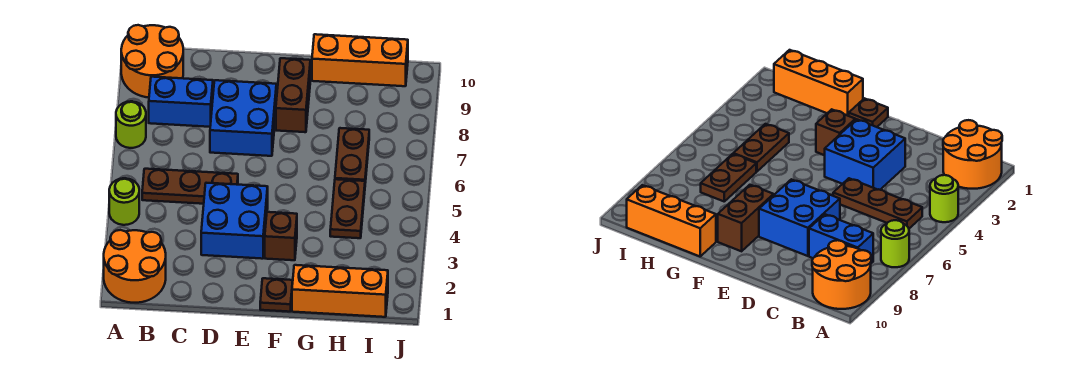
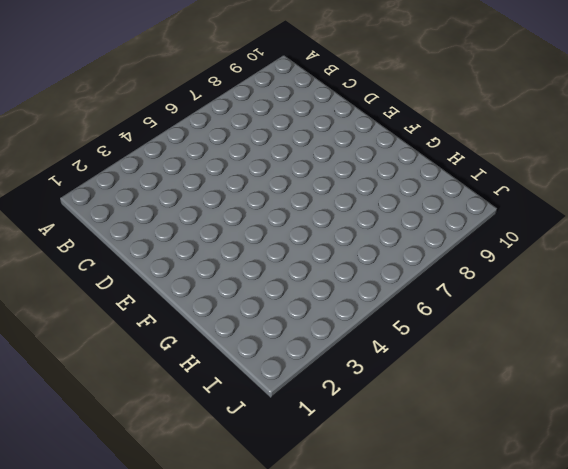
none -> orange round brick A1:B2 level 1
none -> lime round brick A4 level 1
none -> lime round brick A7 level 1

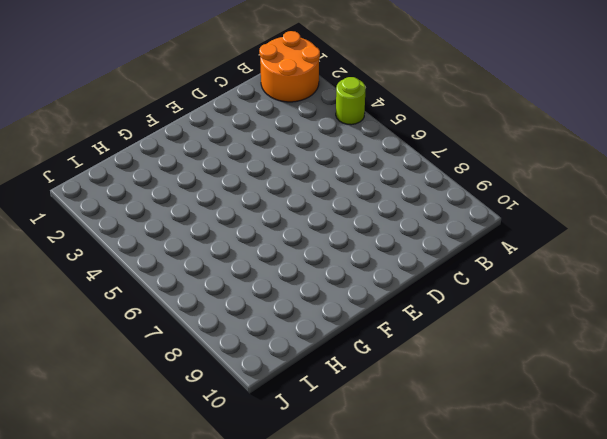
none -> lime round brick A7 level 1
none -> orange round brick A9:B10 level 1
none -> brown plate B5:D5 level 1

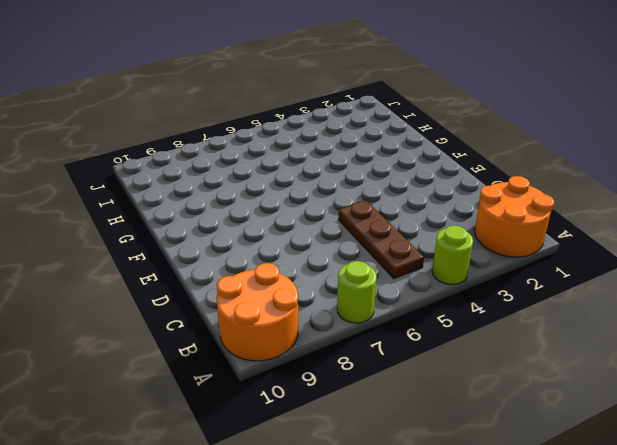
none -> blue brick B8:C8 level 1
none -> blue brick D3:E4 level 1
none -> blue brick D7:E8 level 1

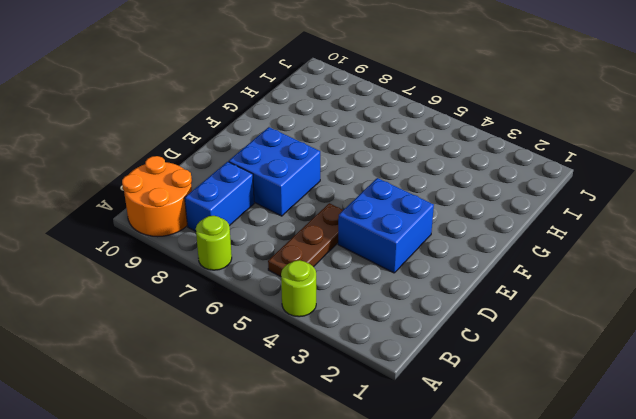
none -> orange round brick A1:B2 level 1
none -> brown plate F1 level 1
none -> brown brick F3 level 1

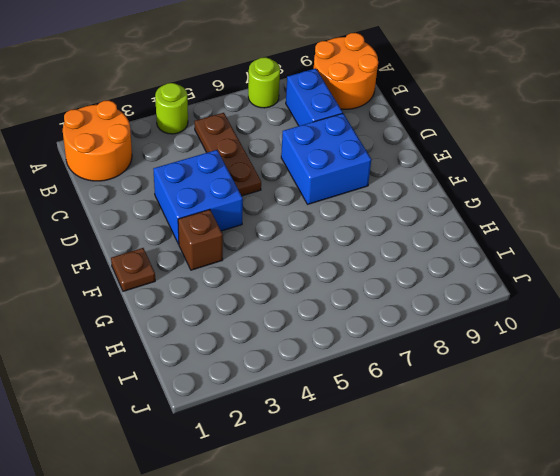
none -> brown brick F8:F9 level 1
none -> orange brick G1:I1 level 1
none -> orange brick G10:I10 level 1

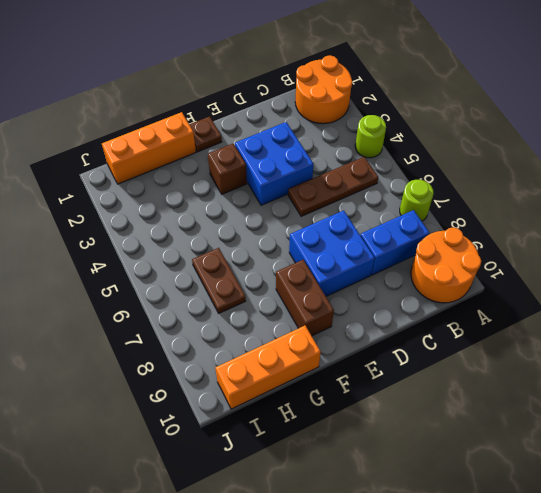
none -> brown plate H4:H5 level 1

